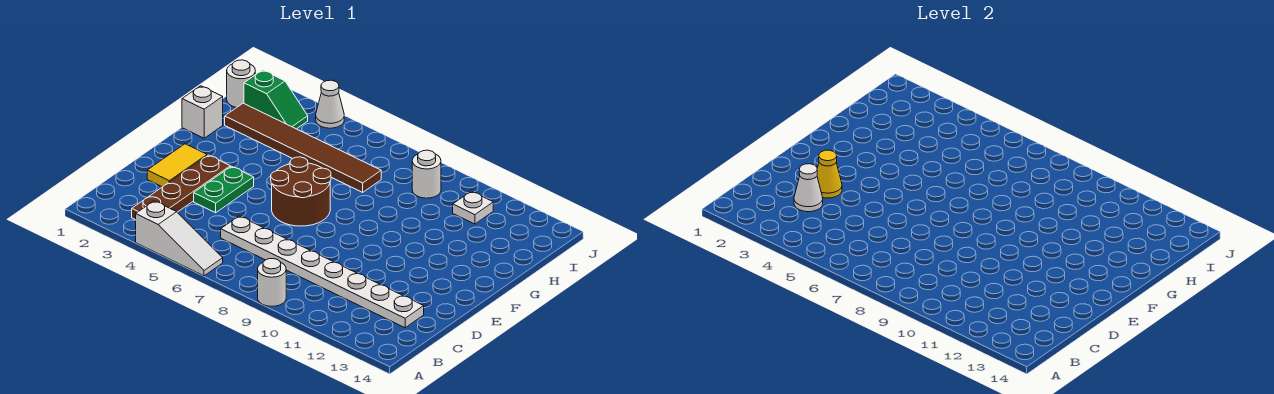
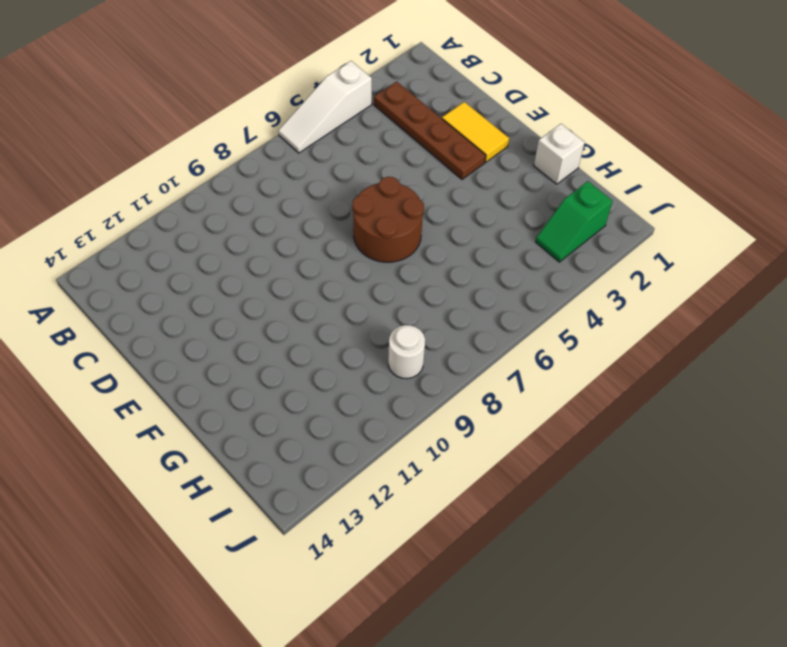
none -> white round brick A9 level 1
none -> white plate C6:C13 level 1
none -> green plate D4:E4 level 1

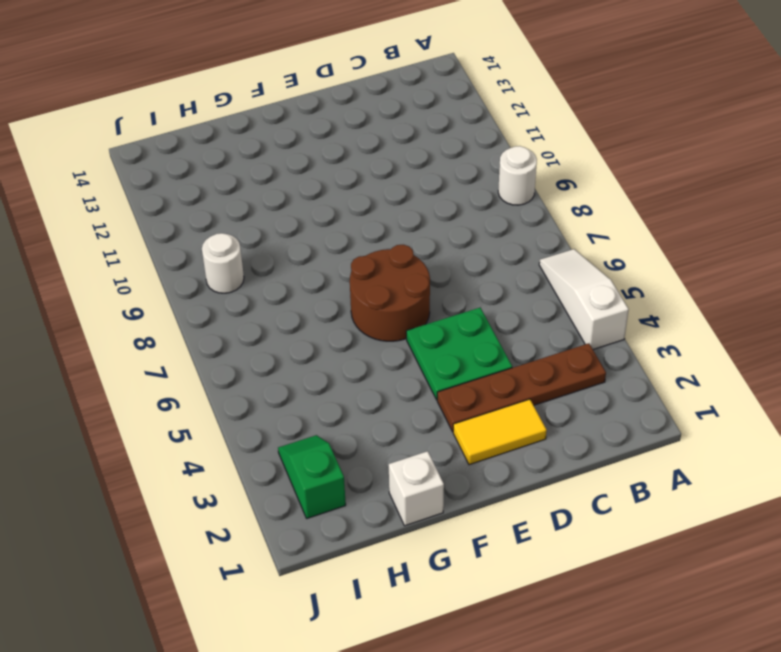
green plate D4:E5 level 1 -> green plate D4:E4 level 1
none -> white plate C6:C13 level 1
none -> brown tile H2:H7 level 1
none -> white round brick I1 level 1

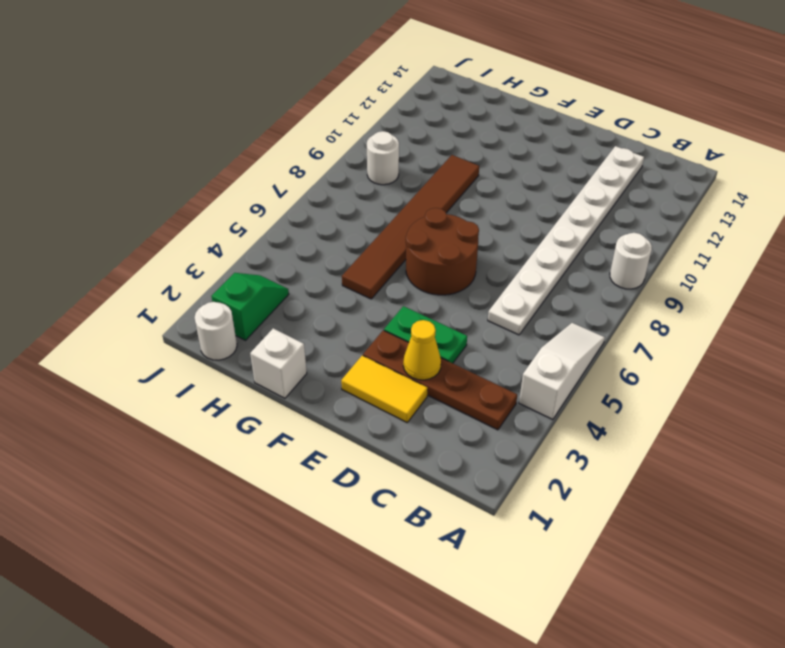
brown tile G5:G10 level 1 -> brown tile H2:H7 level 1
none -> white plate I11 level 1
none -> white cone J4 level 1
none -> white cone C3 level 2

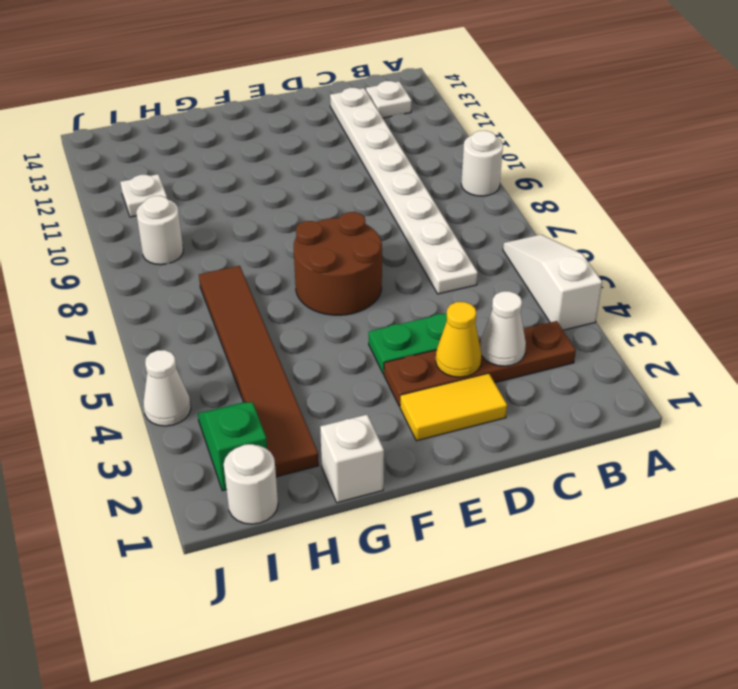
white plate B13 level 1 -> none

